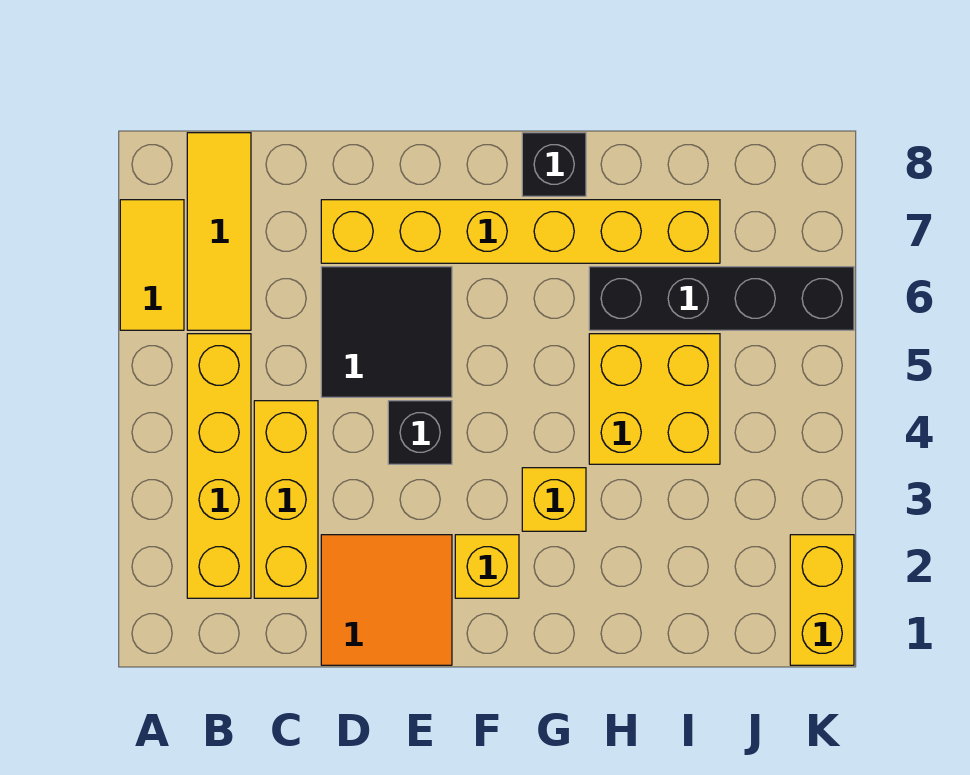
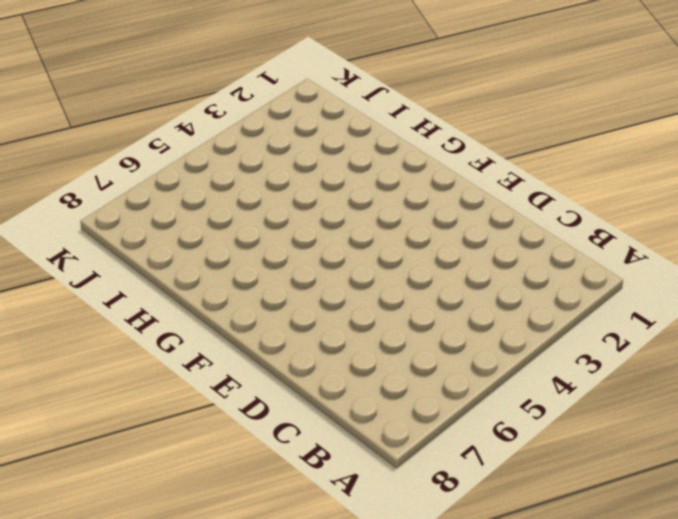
none -> yellow tile A6:A7 level 1
none -> yellow brick B2:B5 level 1
none -> yellow tile B6:B8 level 1

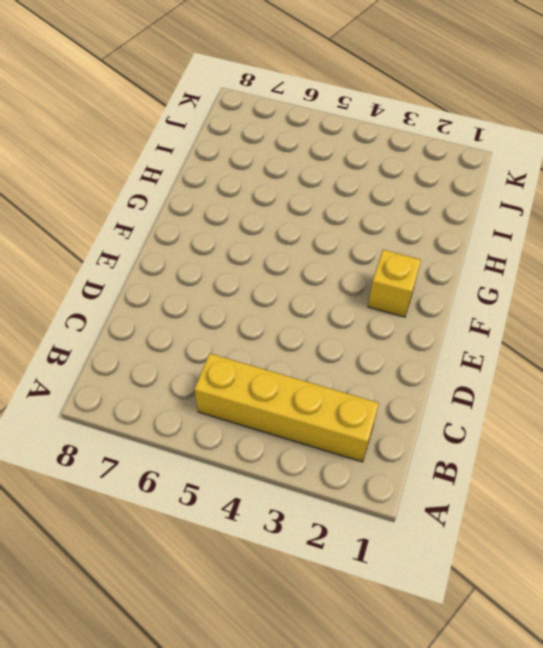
none -> yellow tile A6:A7 level 1
none -> yellow tile B6:B8 level 1
none -> yellow brick C2:C4 level 1

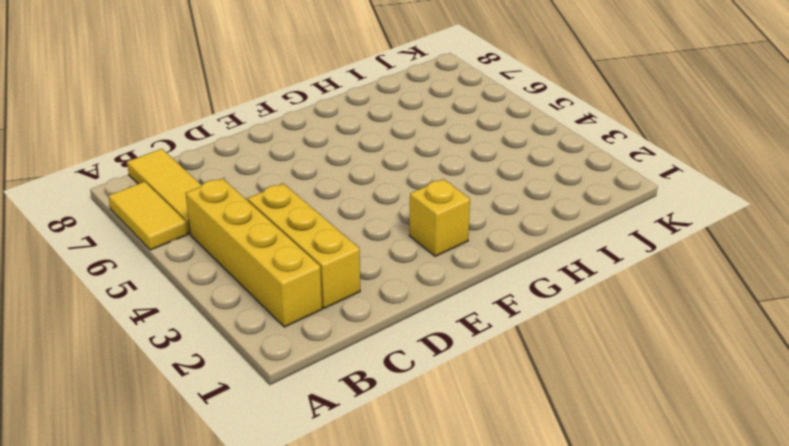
none -> orange tile D1:E2 level 1
none -> black tile D5:E6 level 1
none -> yellow brick D7:I7 level 1

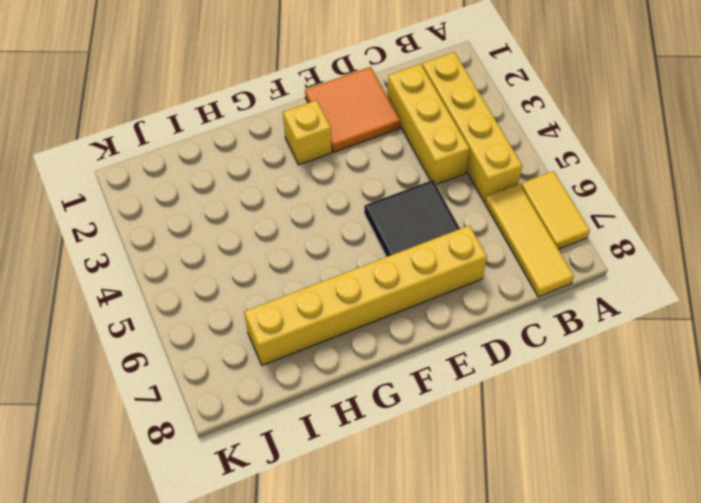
none -> black brick E4 level 1
none -> yellow brick G3 level 1
none -> black brick G8 level 1

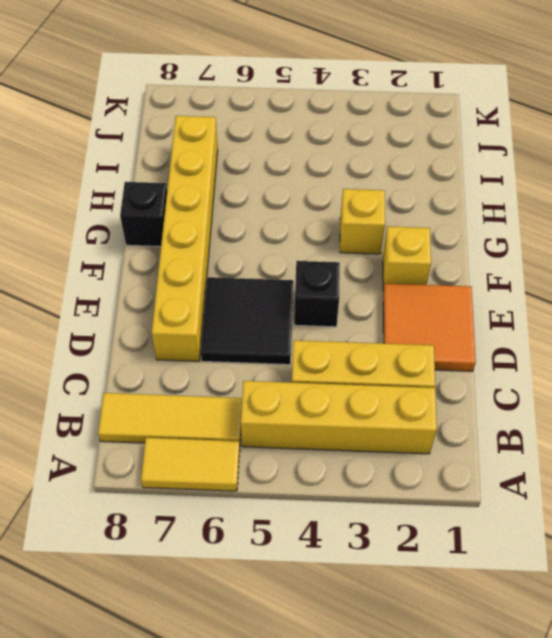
none -> yellow brick H4:I5 level 1
none -> black brick H6:K6 level 1
none -> yellow brick K1:K2 level 1

